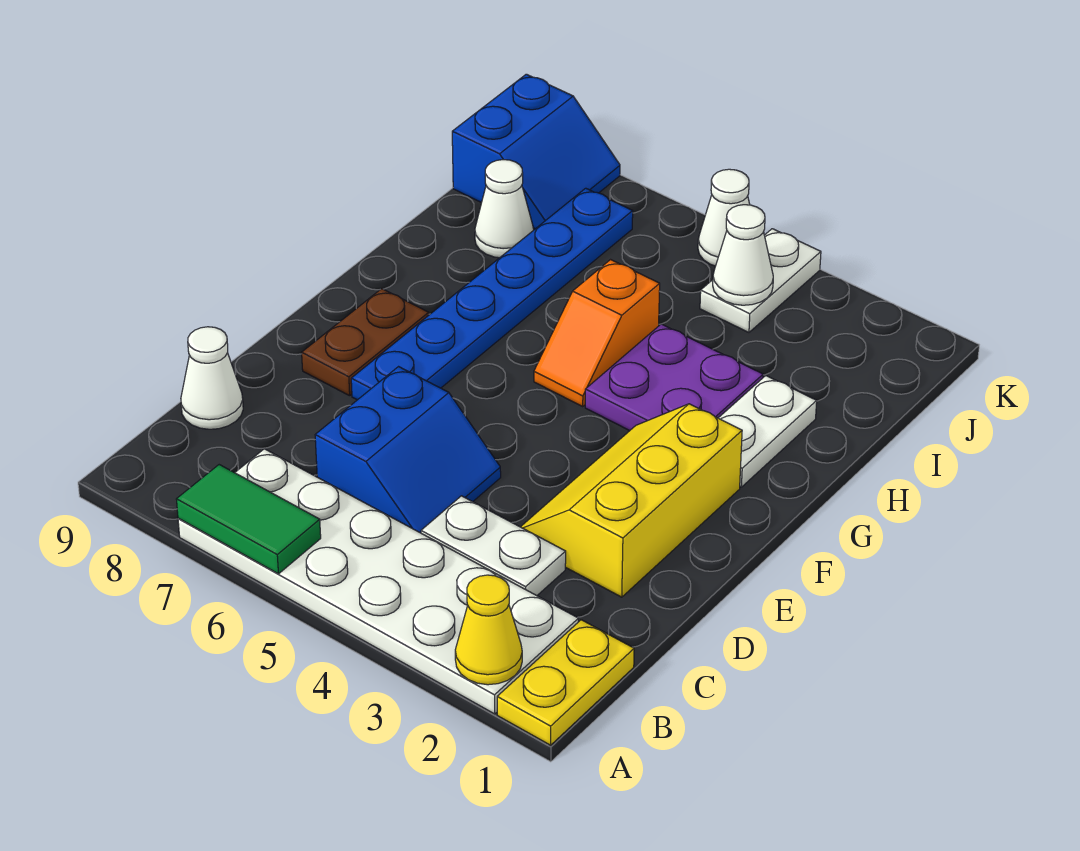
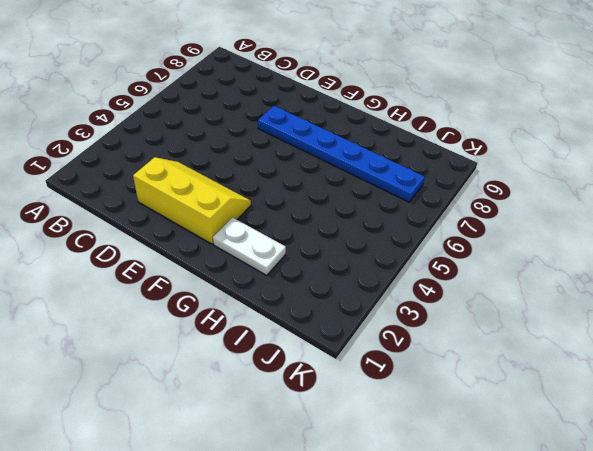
none -> yellow plate A1:B1 level 1
none -> white plate A2:B7 level 1
none -> white plate C3:C4 level 1

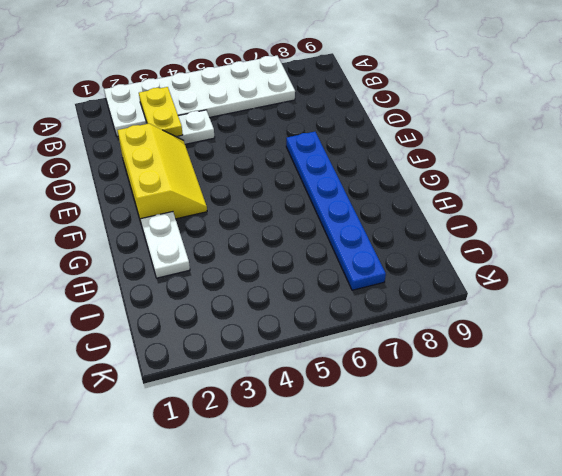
yellow plate B3:C3 level 2 -> yellow plate A1:B1 level 1
none -> blue slope C5:D6 level 1 top 6
none -> white cone C9 level 1
none -> brown plate E8:F8 level 1

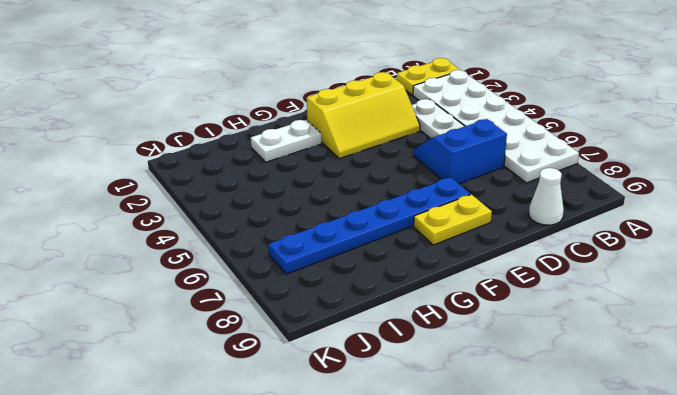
yellow plate E8:F8 level 1 -> brown plate E8:F8 level 1
none -> purple plate G3:H4 level 1
none -> orange slope G5:H5 level 1 top H
none -> white cone I8 level 1

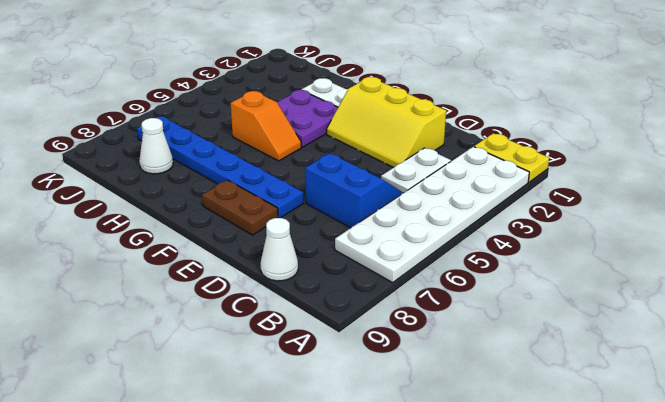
none -> white plate J4:K4 level 1
none -> blue slope J8:K9 level 1 top 9
none -> white cone K5 level 1

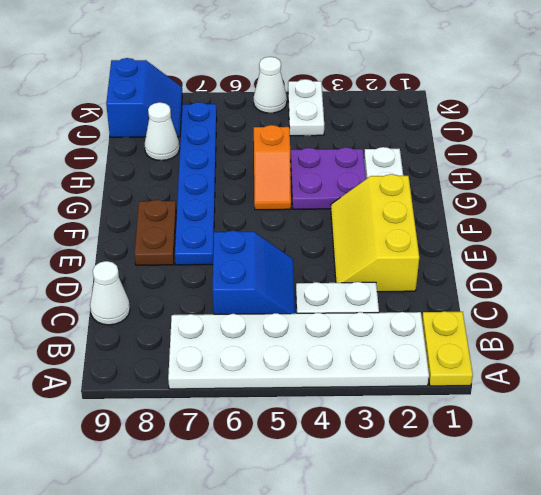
none -> yellow cone A2 level 2
none -> green tile A6:A7 level 2
none -> white cone J4 level 2

